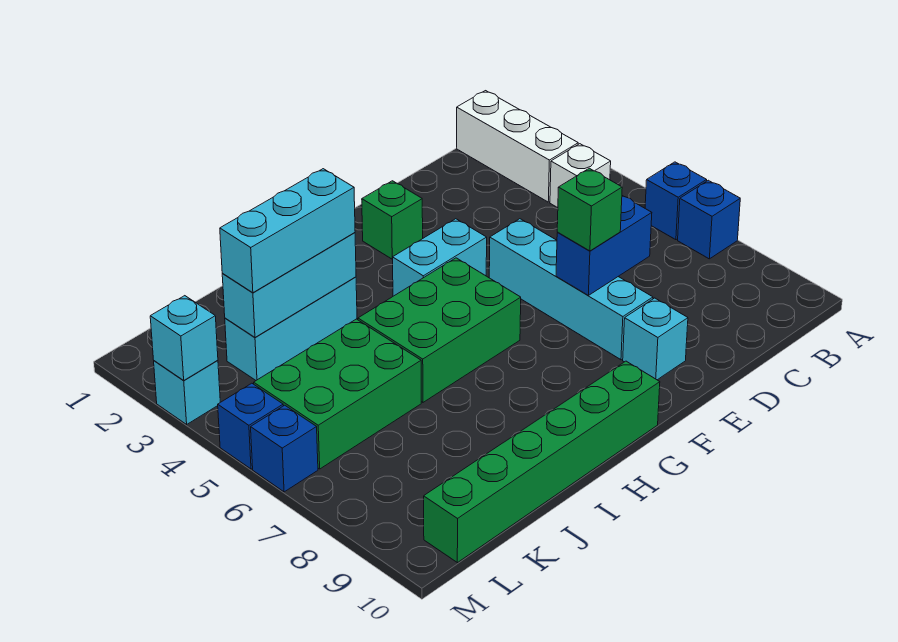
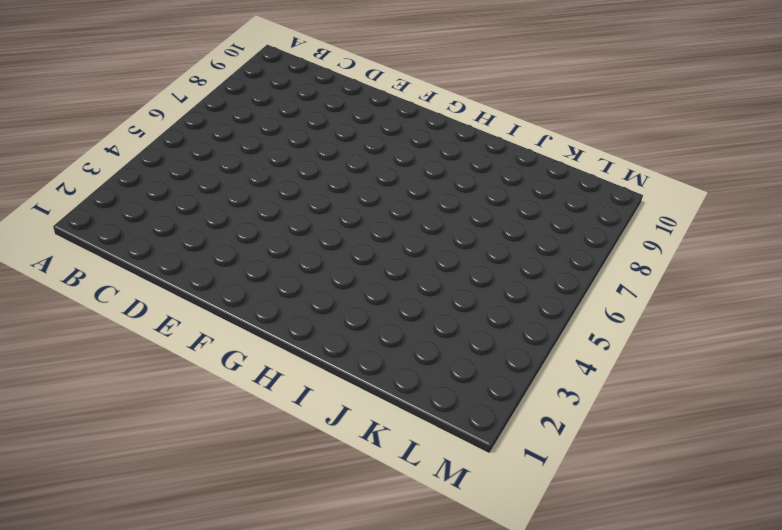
none -> blue brick A6 level 1
none -> blue brick A7 level 1
none -> white brick B1:B3 level 1

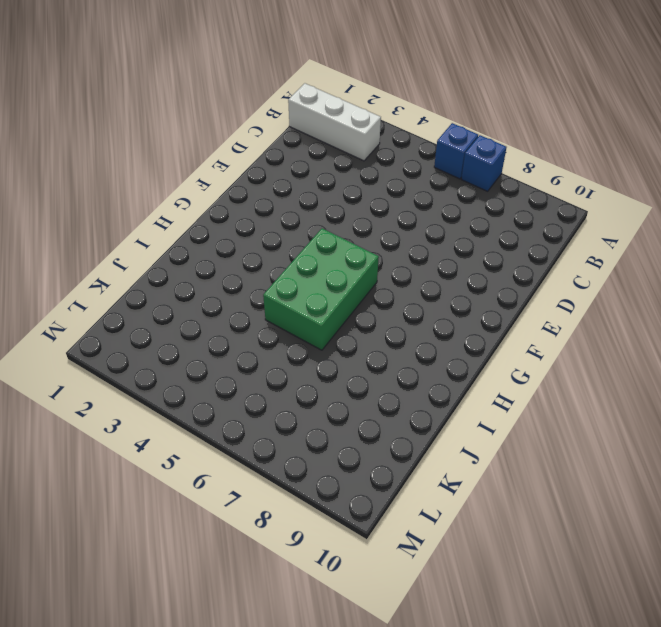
none -> white brick B4 level 1
none -> cyan brick E5:E8 level 1
none -> cyan brick E9 level 1

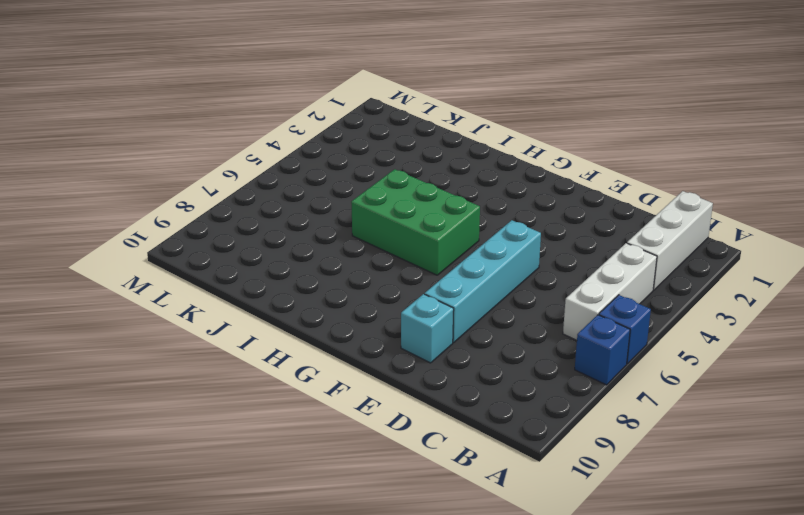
white brick B4:B6 level 1 -> white brick B4 level 1
none -> green brick F2 level 1
none -> cyan brick F4:G4 level 1
none -> green brick G10:L10 level 1

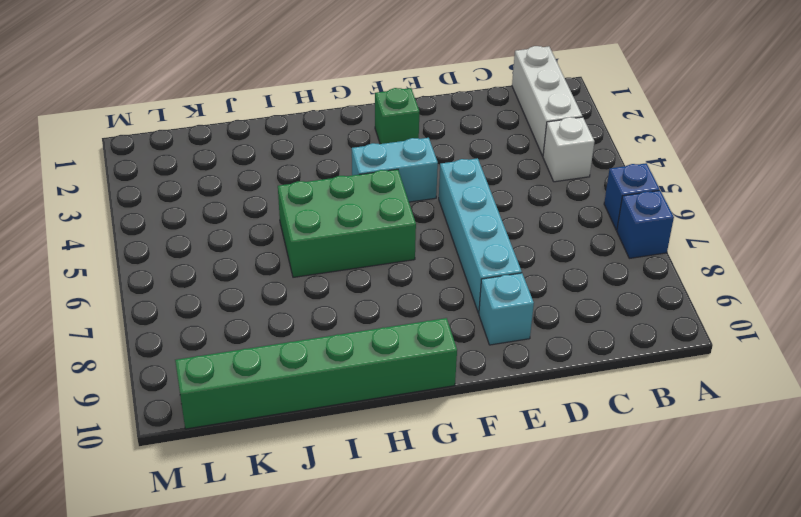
none -> cyan brick I3:K3 level 1
none -> green brick J5:L6 level 1
none -> cyan brick M3 level 1

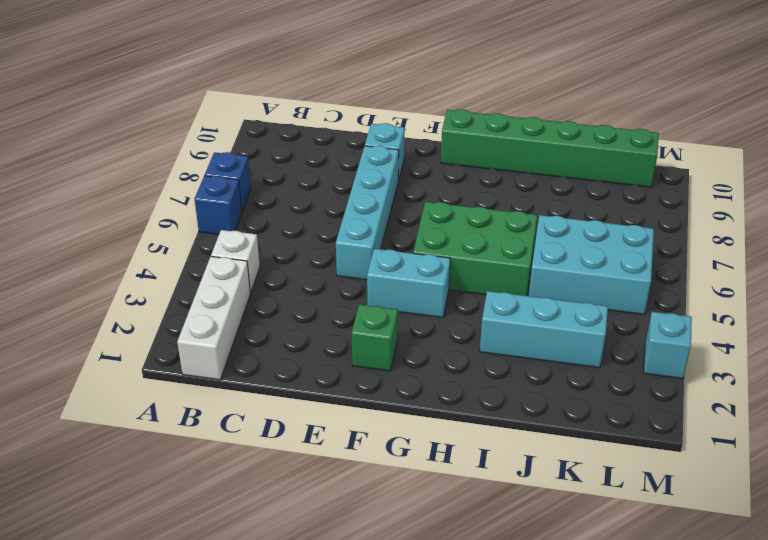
cyan brick J5:L6 level 1 -> green brick J5:L6 level 1
none -> blue brick M5 level 1
none -> blue brick M6 level 1
none -> blue brick D7:E7 level 2

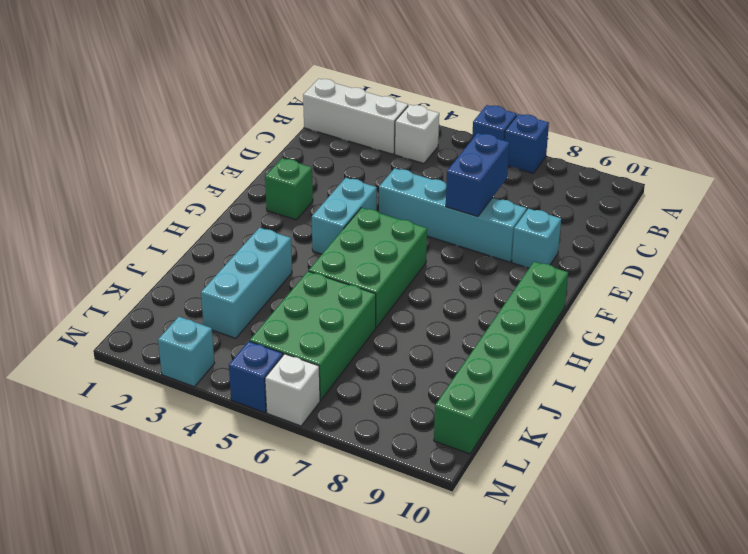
white brick M6 level 1 -> blue brick M6 level 1
none -> cyan brick I3:K3 level 2
none -> cyan brick M3 level 2
none -> green brick E7 level 3

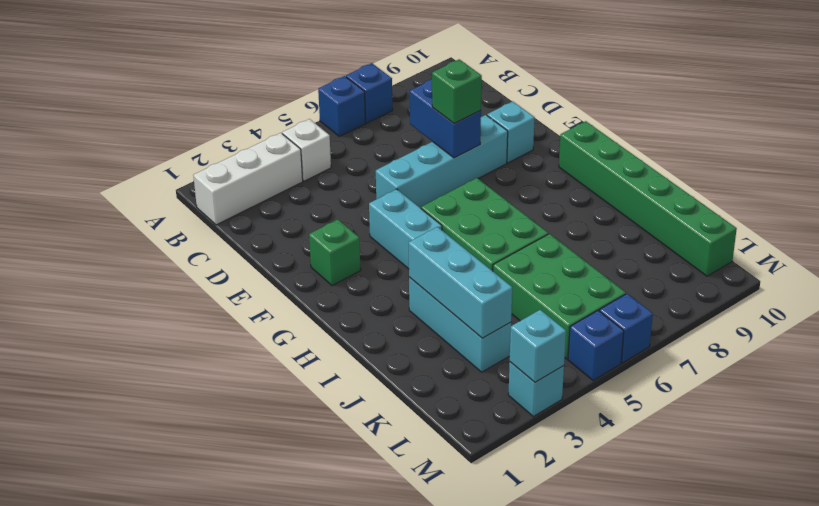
none -> cyan brick I3:K3 level 3

